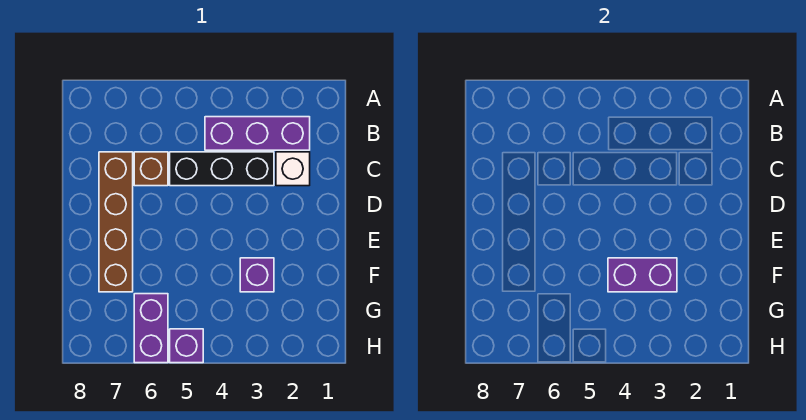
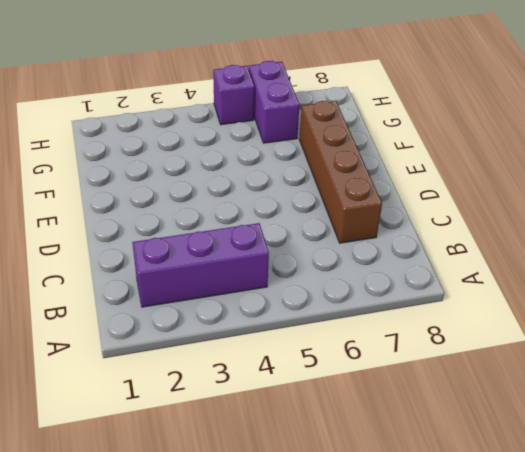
none -> white brick C2 level 1
none -> black brick C3:C5 level 1

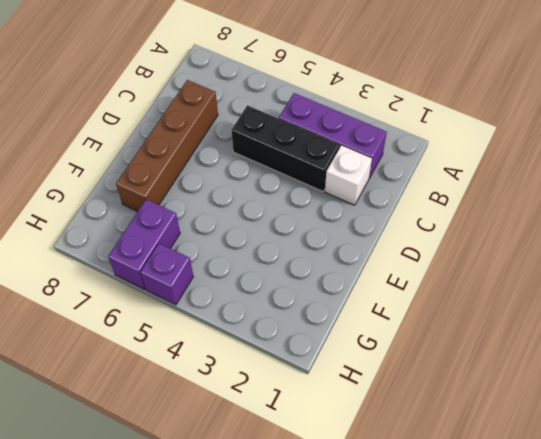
none -> brown brick C6 level 1
none -> purple brick F3 level 1

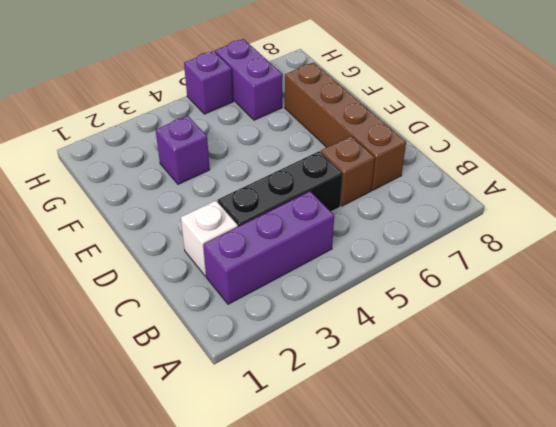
none -> purple brick F3:F4 level 2

